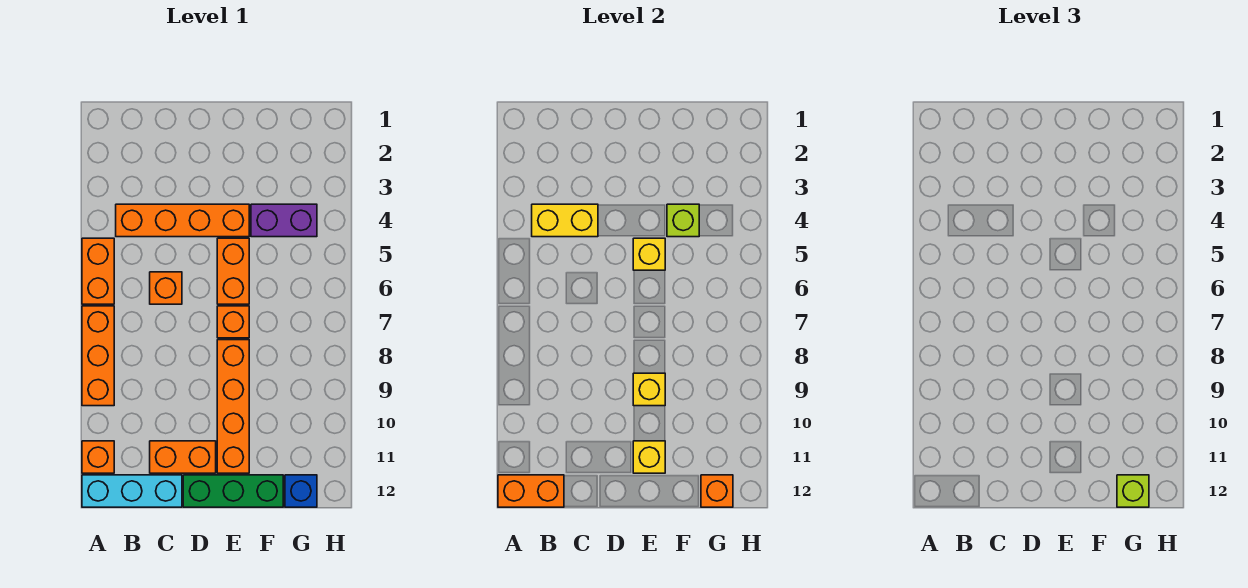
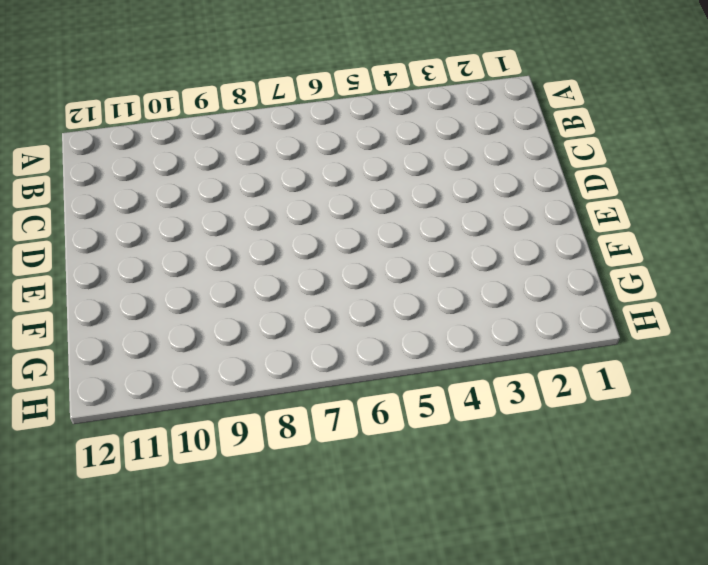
none -> orange brick A5:A6 level 1
none -> orange brick A7:A9 level 1
none -> orange brick A11 level 1

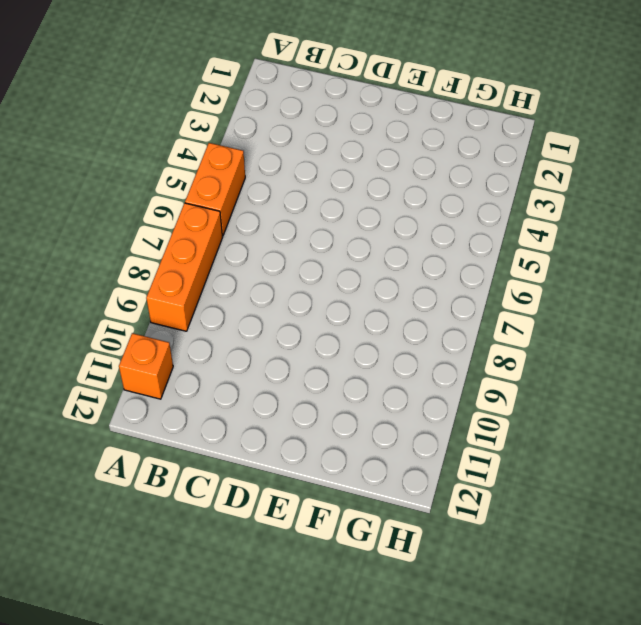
none -> cyan brick A12:C12 level 1
none -> orange brick B4:E4 level 1
none -> orange brick C6 level 1

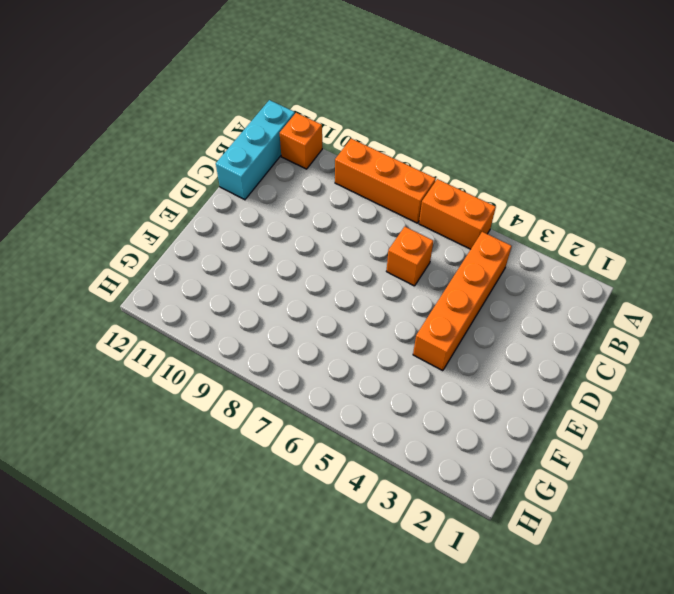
none -> orange brick C11:D11 level 1
none -> green brick D12:F12 level 1
none -> orange brick E5:E6 level 1

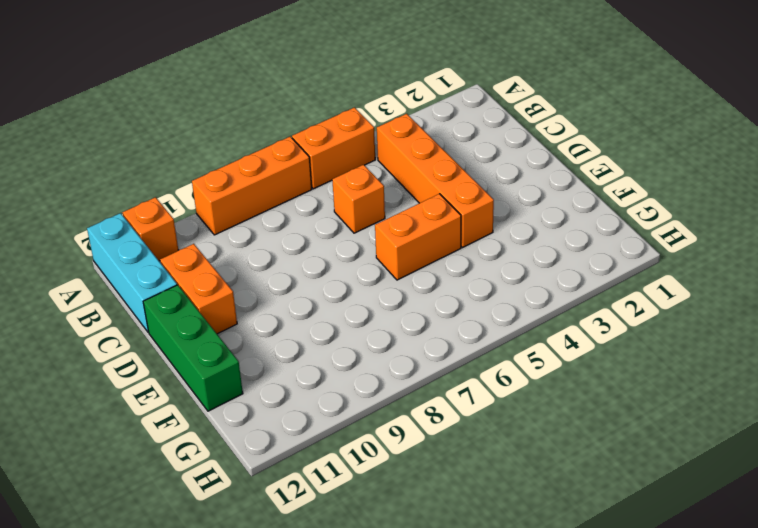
none -> orange brick E7 level 1
none -> orange brick E8:E11 level 1
none -> purple brick F4:G4 level 1

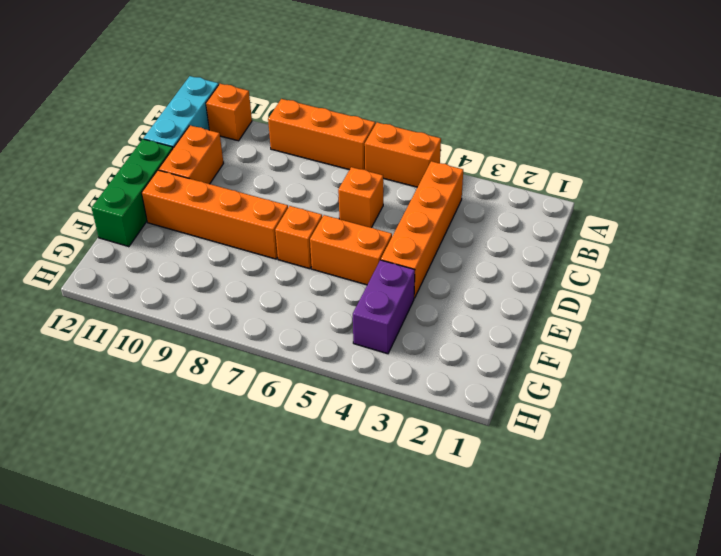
none -> blue brick G12 level 1
none -> orange brick A12:B12 level 2
none -> yellow brick B4:C4 level 2

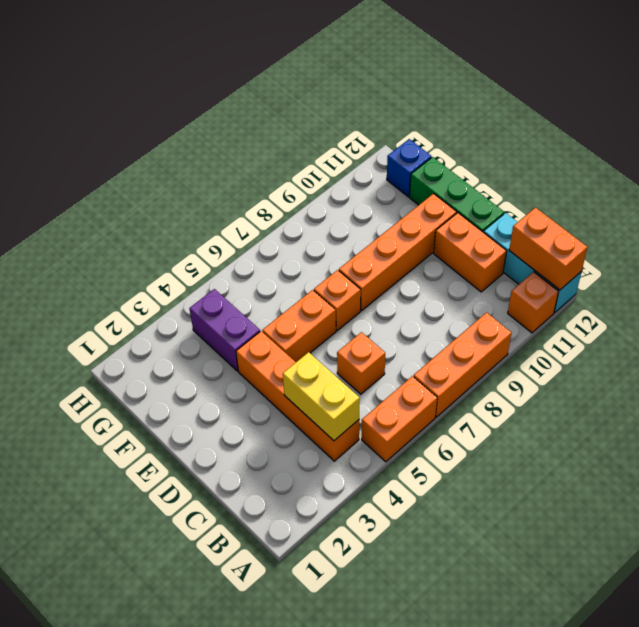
none -> yellow brick E5 level 2
none -> yellow brick E9 level 2
none -> yellow brick E11 level 2

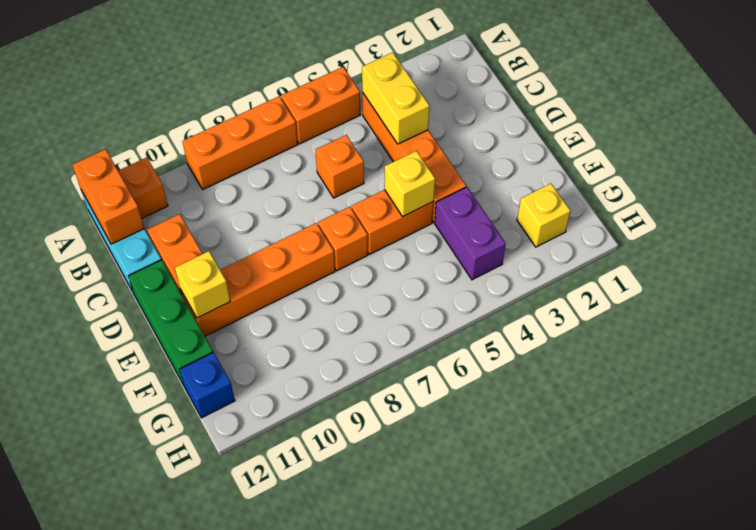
yellow brick G2 level 1 -> yellow brick E9 level 2
none -> lime brick F4 level 2
none -> orange brick G12 level 2
none -> lime brick G12 level 3

